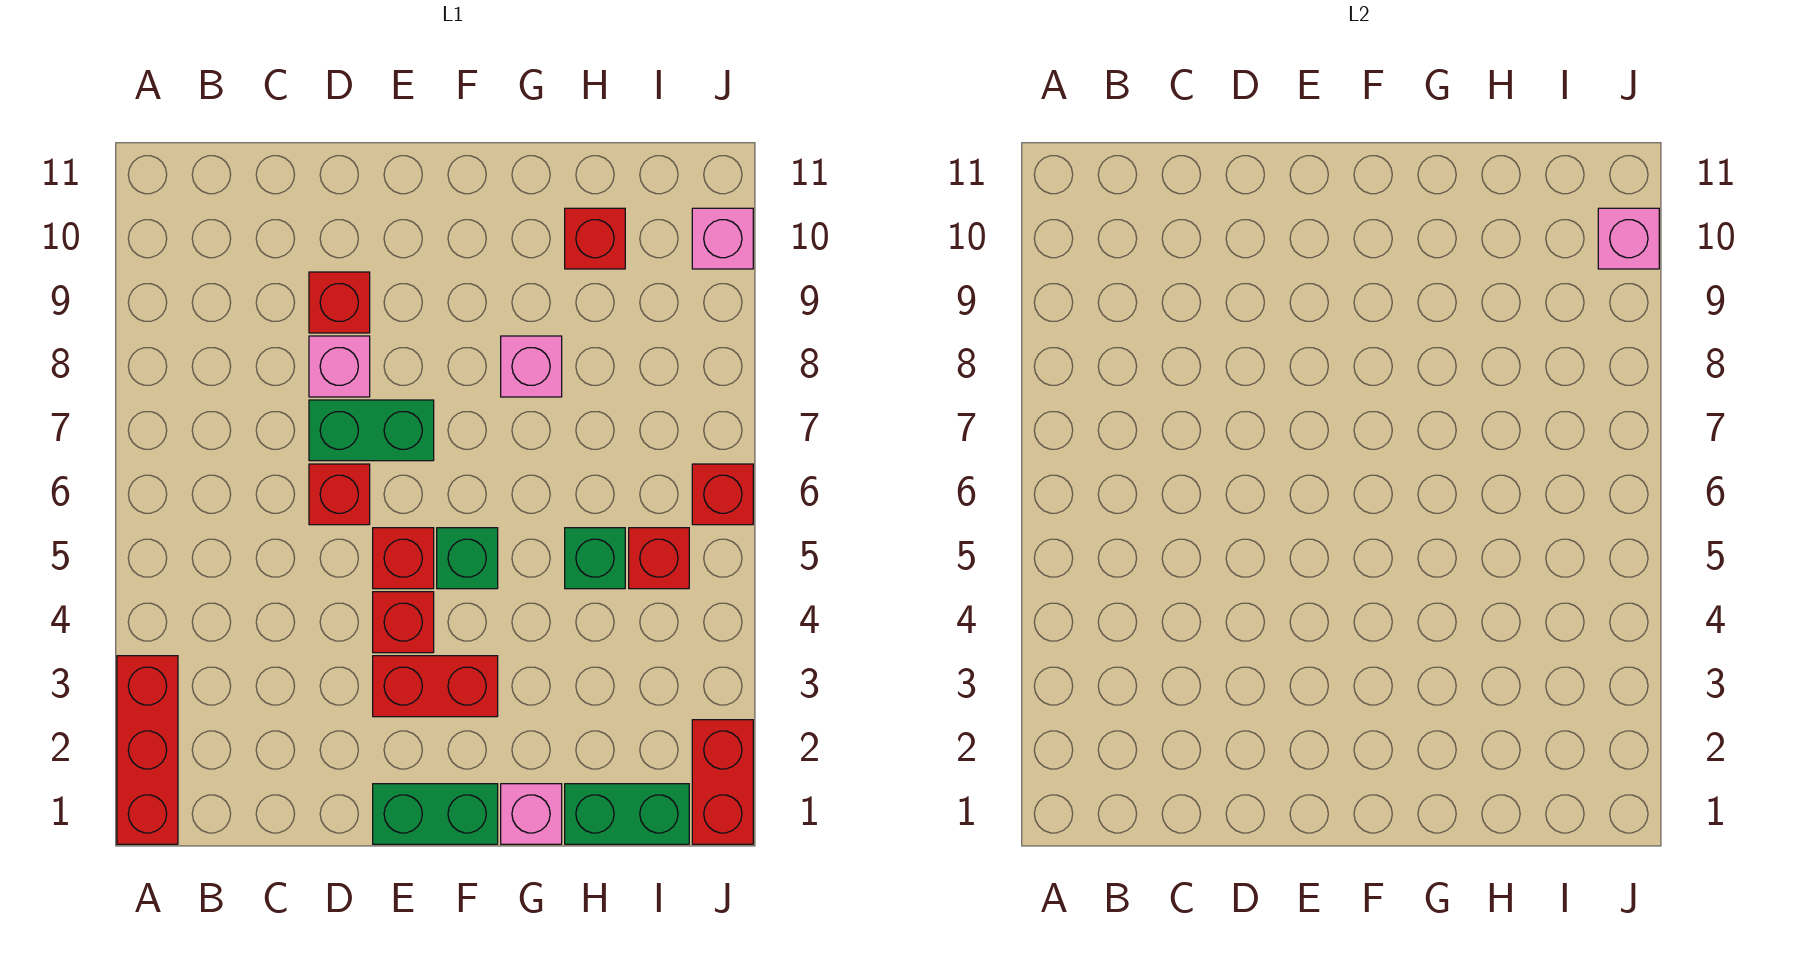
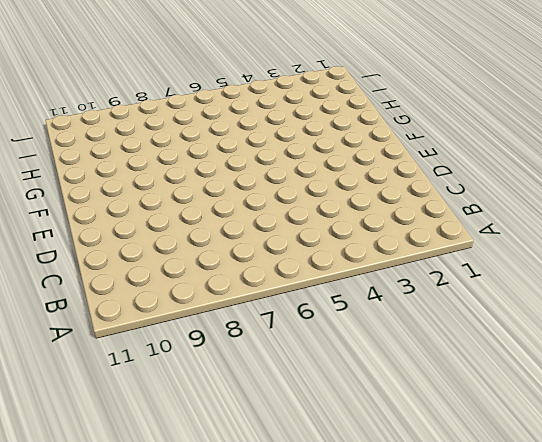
none -> red brick A1:A3 level 1
none -> red brick D6 level 1
none -> green brick D7:E7 level 1

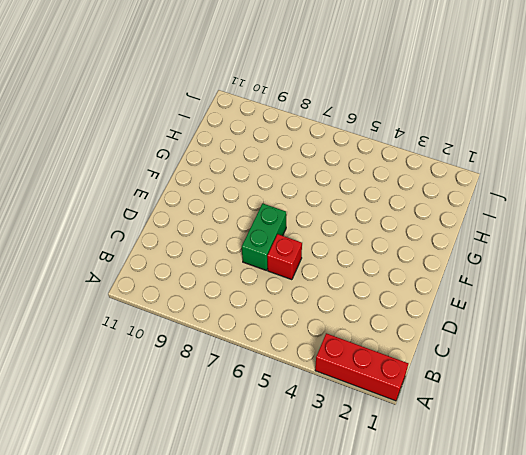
none -> pink brick D8 level 1
none -> red brick D9 level 1
none -> green brick E1:F1 level 1

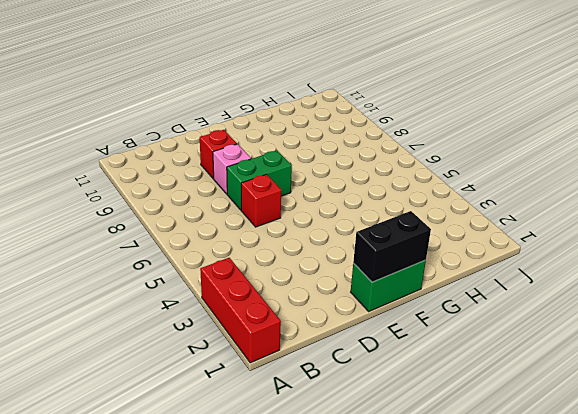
black brick E1:F1 level 2 -> none
none -> red brick E3:F3 level 1
none -> red brick E4 level 1
none -> red brick E5 level 1

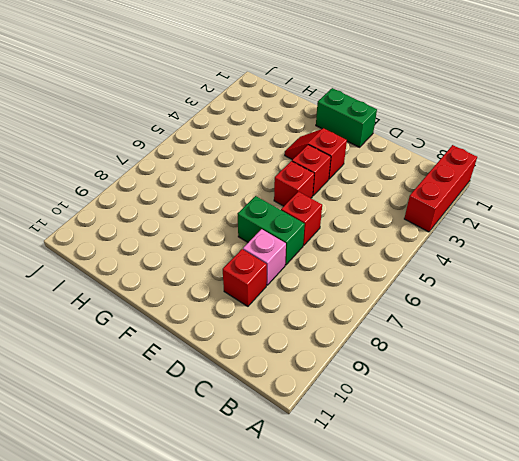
red slope E3:F3 level 1 top E -> red brick E3:F3 level 1
none -> green brick F5 level 1
none -> pink brick G1 level 1
none -> pink brick G8 level 1

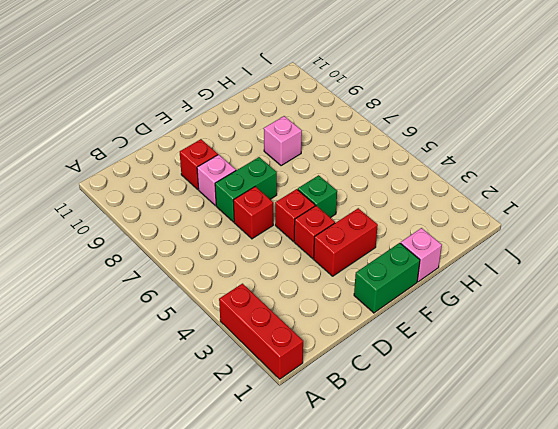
none -> green brick H1:I1 level 1
none -> green brick H5 level 1
none -> red brick H10 level 1

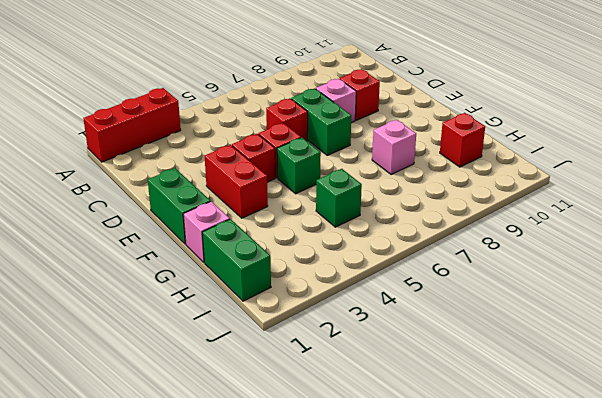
none -> red brick I5 level 1
none -> red brick J1:J2 level 1
none -> red brick J6 level 1

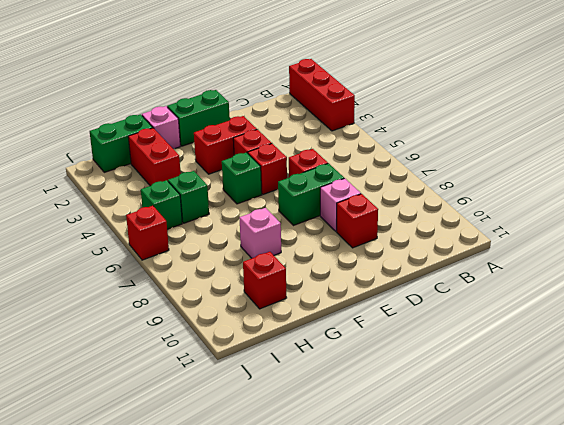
red brick H2:H3 level 1 -> red brick J1:J2 level 1
green brick I5 level 1 -> red brick I5 level 1
none -> pink brick J10 level 1
none -> pink brick J10 level 2

